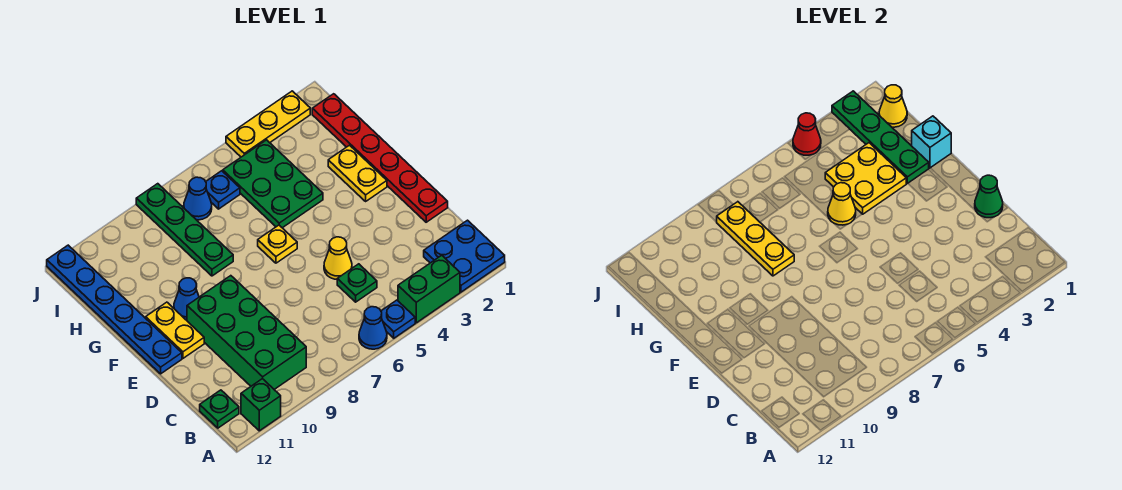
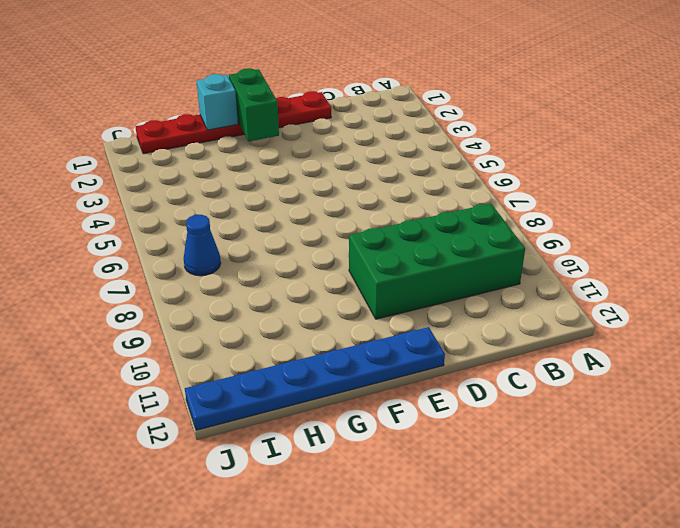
green brick F1:F2 level 2 -> green brick A3:A4 level 1
none -> blue plate A1:B2 level 1
none -> blue plate A5 level 1
none -> blue cone A6 level 1

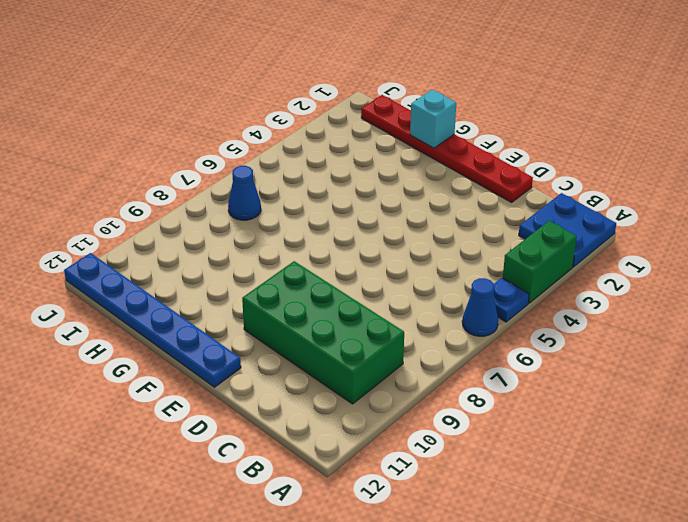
none -> green brick A11 level 1
none -> green plate B12 level 1
none -> green plate C5 level 1

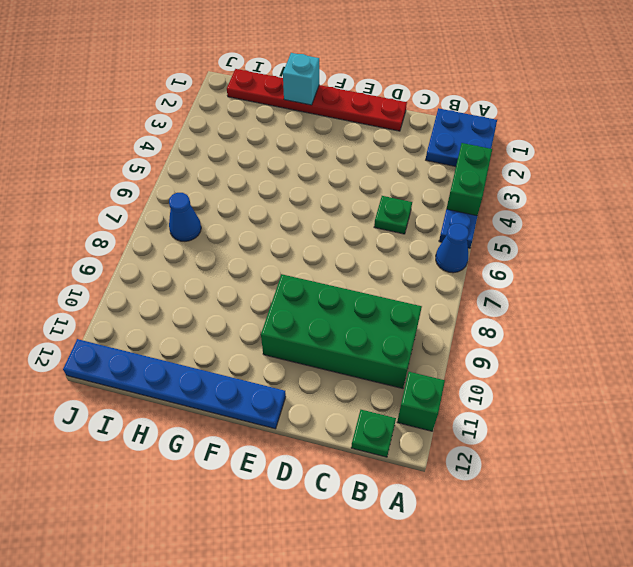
none -> yellow cone D5 level 1
none -> yellow plate E11:F11 level 1
none -> yellow plate F2:G2 level 1

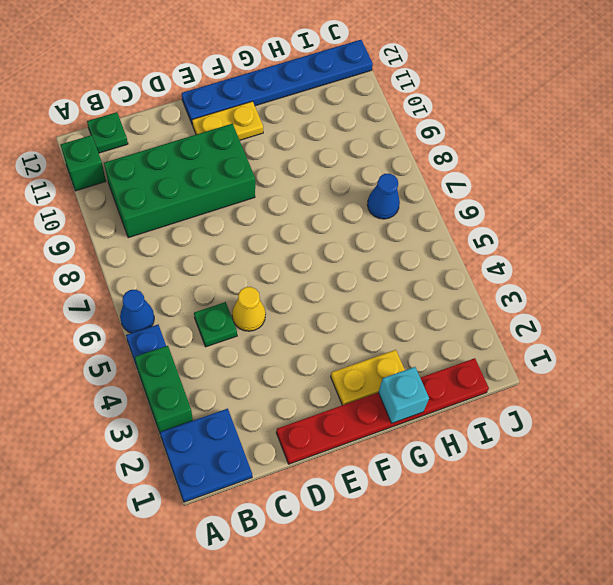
none -> yellow plate F6 level 1
none -> blue cone F10 level 1
none -> green plate G4:I5 level 1

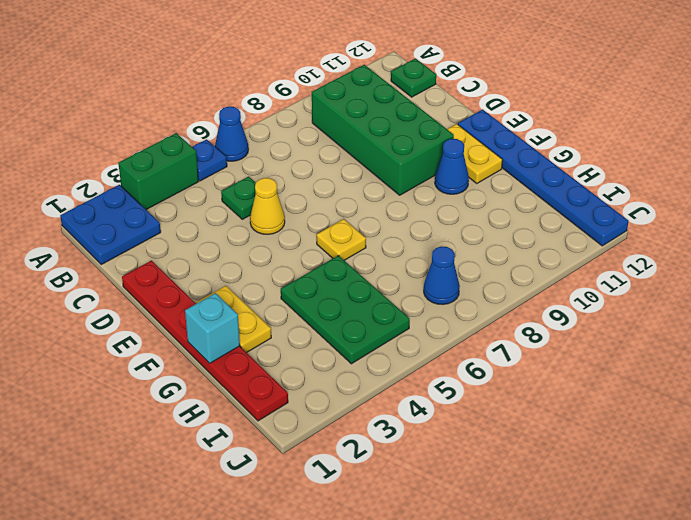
none -> green brick A11 level 1
none -> green plate G8:J8 level 1
none -> blue plate I6 level 1

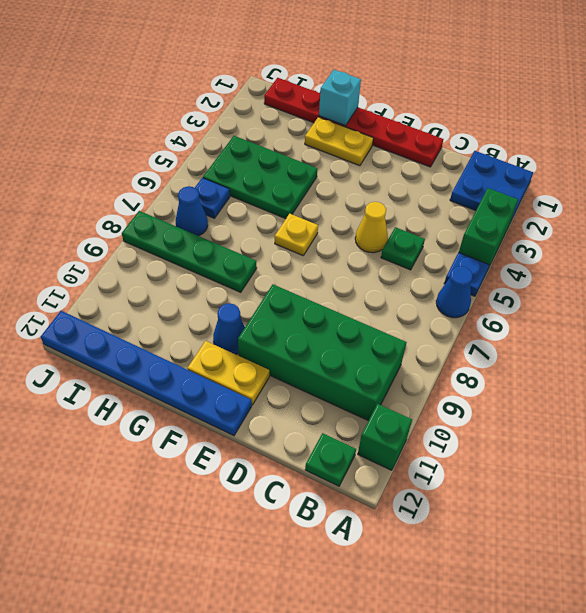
none -> yellow plate J2:J4 level 1
none -> green cone D1 level 2
none -> green plate G2:J2 level 2

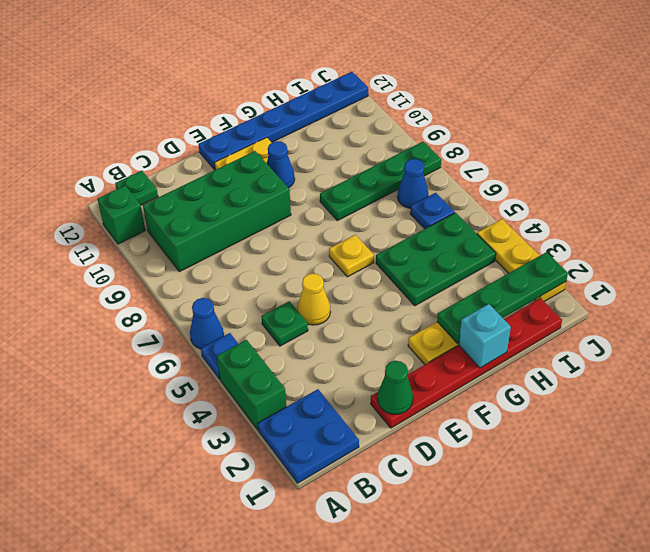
none -> yellow plate G3:H4 level 2
none -> yellow cone G5 level 2
none -> yellow plate G8:I8 level 2

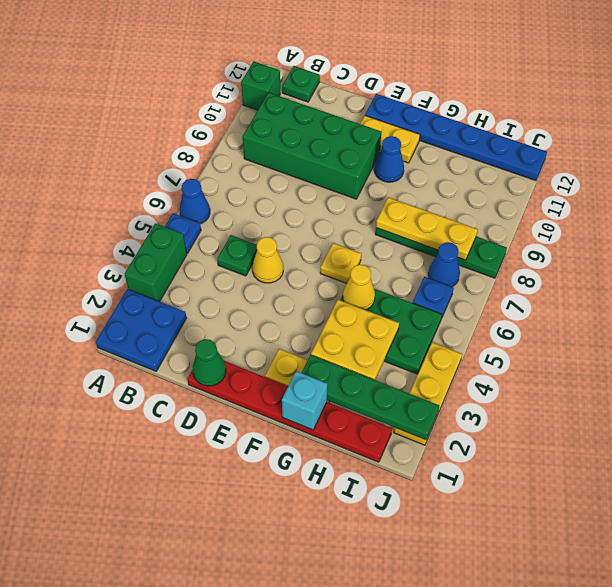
none -> yellow cone I1 level 2
none -> red cone J4 level 2

